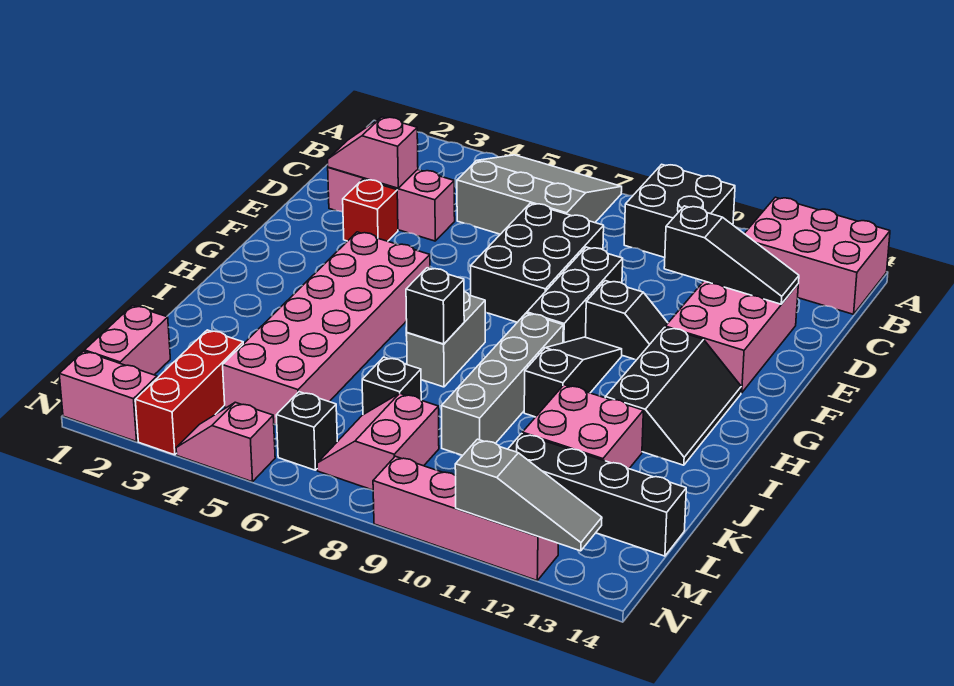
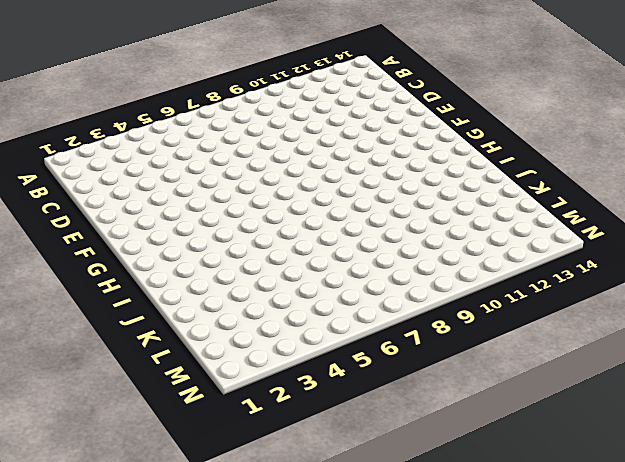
none -> grey slope A5:C7 level 1 top C
none -> black brick A9:B10 level 1
none -> pink brick A12:B14 level 1

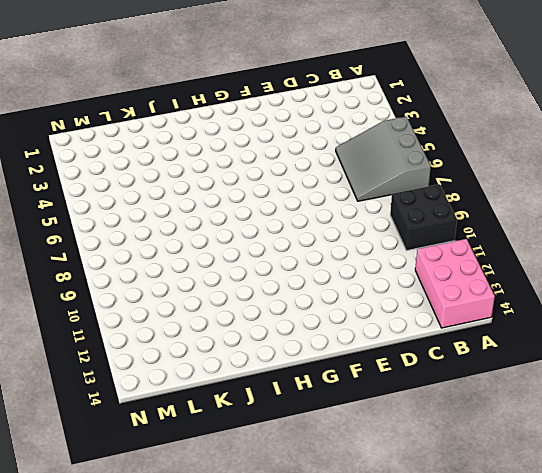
grey slope A5:C7 level 1 top A -> grey slope A5:C7 level 1 top C
none -> pink brick D2:D4 level 1
none -> black brick D7:F8 level 1
none -> pink brick D12:F13 level 1

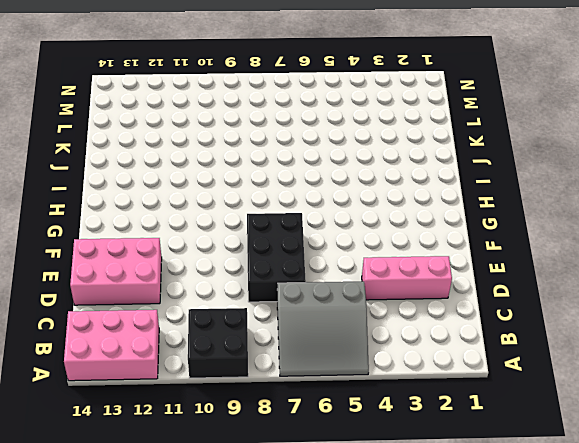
pink brick D12:E14 level 1 -> pink brick D12:F13 level 1
none -> red brick E3 level 1
none -> black brick E9:G9 level 1
none -> black slope F10:F11 level 1 top 10

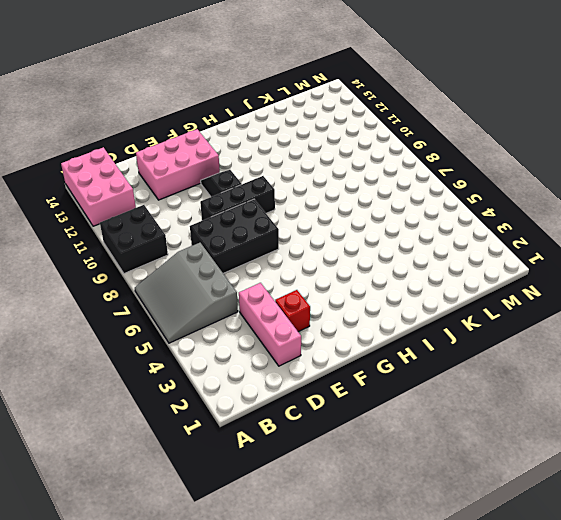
none -> pink brick G4:L5 level 1
none -> black slope G10:I10 level 1 top I
none -> black slope G12:I13 level 1 top 12

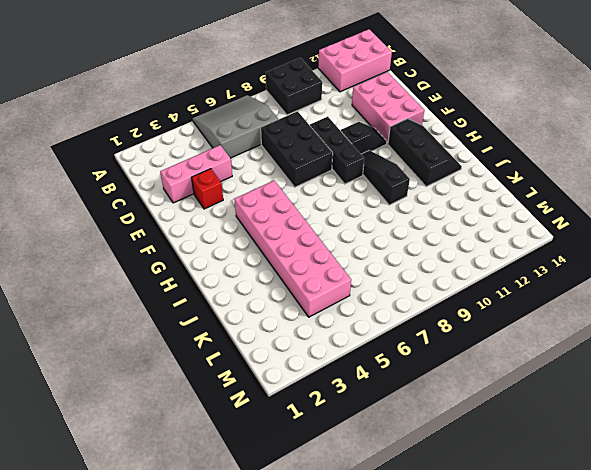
none -> grey brick H7:I7 level 1
none -> grey brick H9:K9 level 1
none -> pink brick J11:K12 level 1

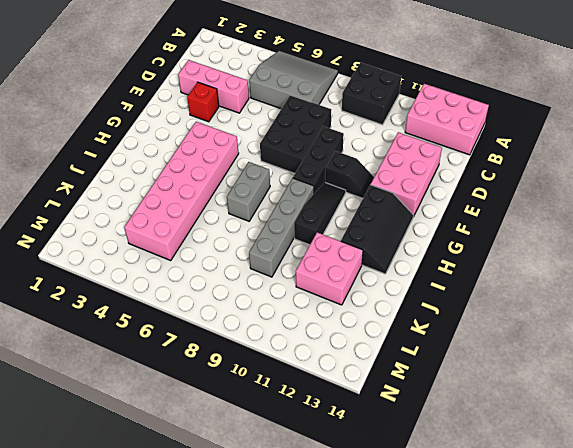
none -> black brick K7 level 1
none -> pink brick L1:M1 level 1
none -> red brick L3:N3 level 1

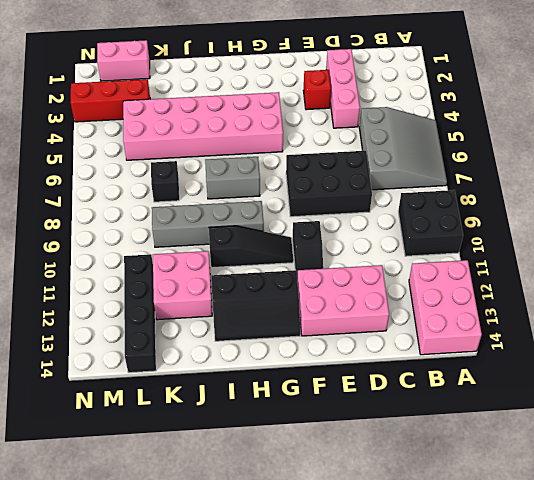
none -> black brick E9:G9 level 1
none -> pink slope L7:M8 level 1 top 8
none -> black brick M6 level 1

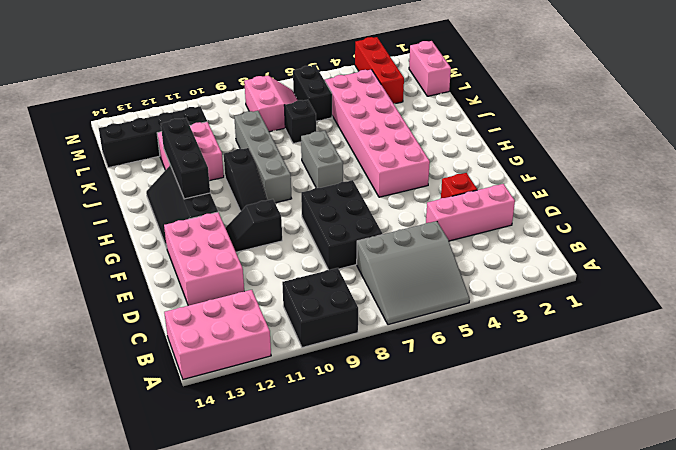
black brick H12:J12 level 2 -> black brick E9:G9 level 1
black brick L6:M6 level 1 -> black brick M6 level 1
none -> pink brick N1:N2 level 1
none -> pink slope N4:N5 level 1 top 5
none -> pink brick N9:N12 level 1

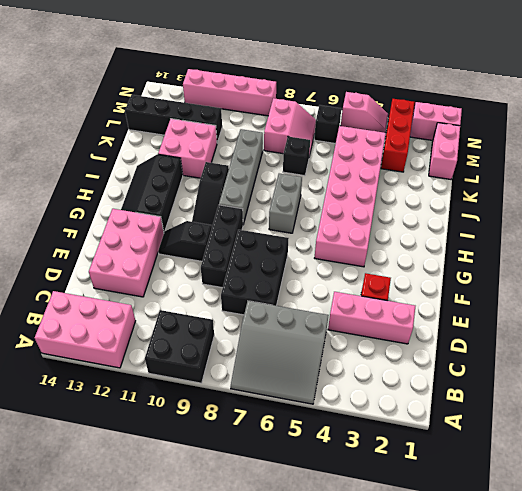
none -> pink slope D2:D3 level 2 top 3
none -> black slope D11:D13 level 2 top 11
none -> black brick I7 level 2

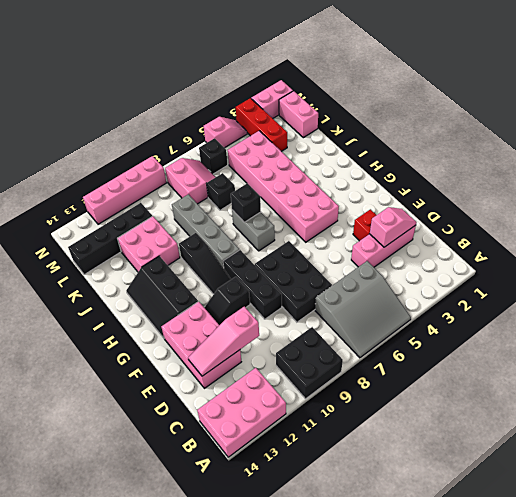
pink slope D11:D13 level 2 top 11 -> black slope D11:D13 level 2 top 11
none -> grey slope N11:N13 level 2 top 11

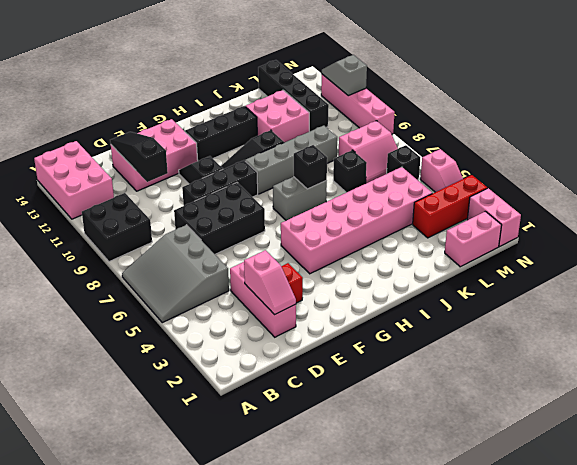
grey slope N11:N12 level 2 top 11 -> grey slope N11:N13 level 2 top 11

